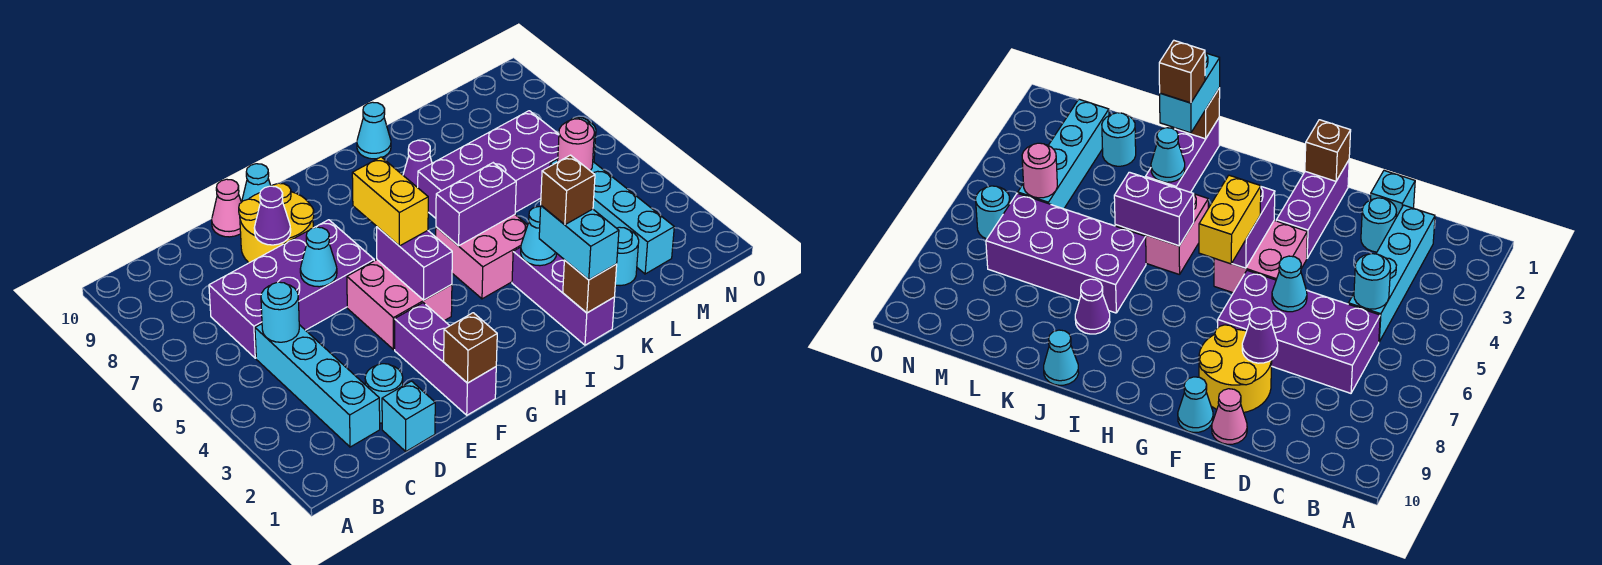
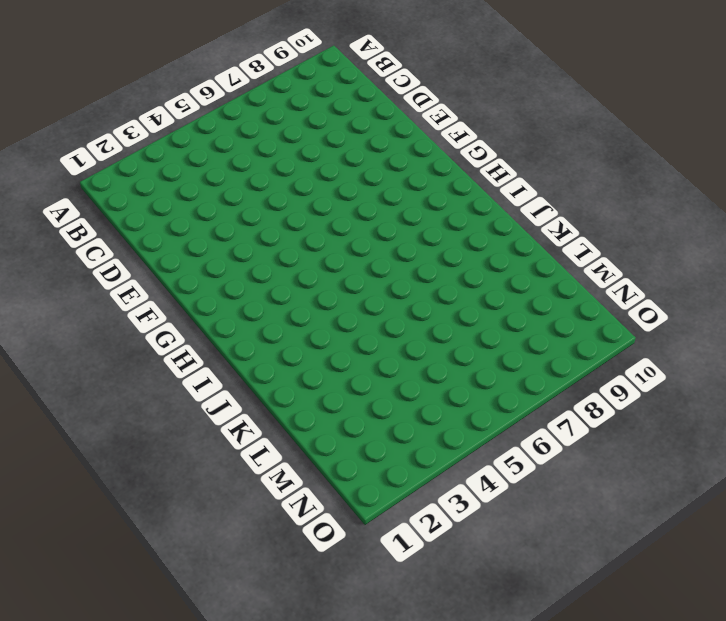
none -> cyan brick C2:C5 level 1
none -> purple brick C6:F7 level 1
none -> cyan brick D1 level 1

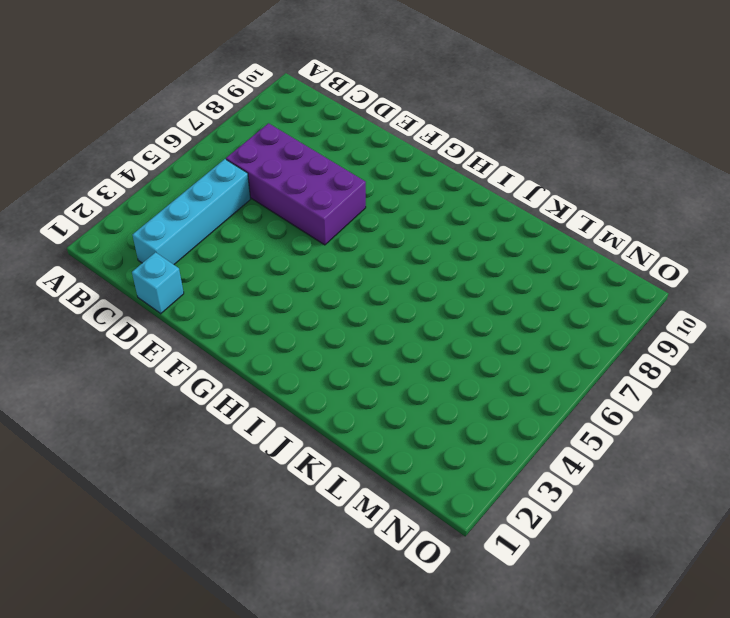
none -> cyan round brick D2 level 1
none -> yellow round brick E8:F9 level 1
none -> pink cone E10 level 1

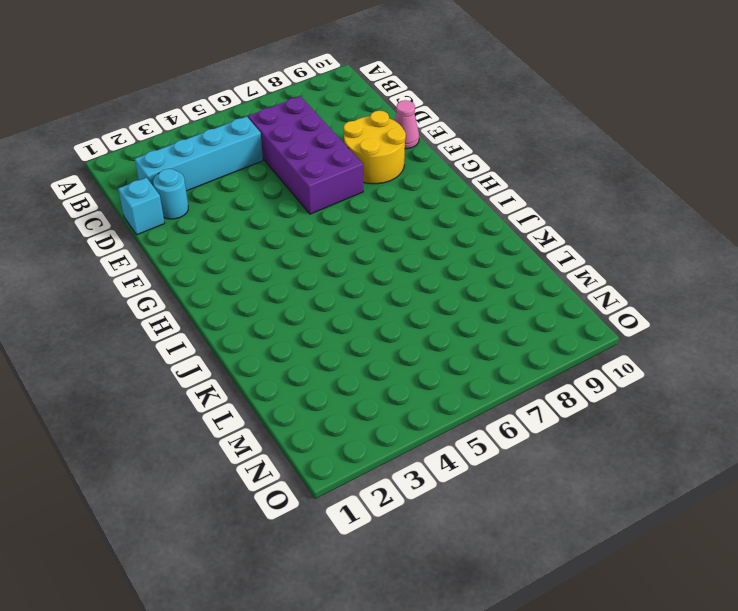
none -> purple brick F1:F3 level 1
none -> pink brick F4:G5 level 1
none -> cyan cone F10 level 1

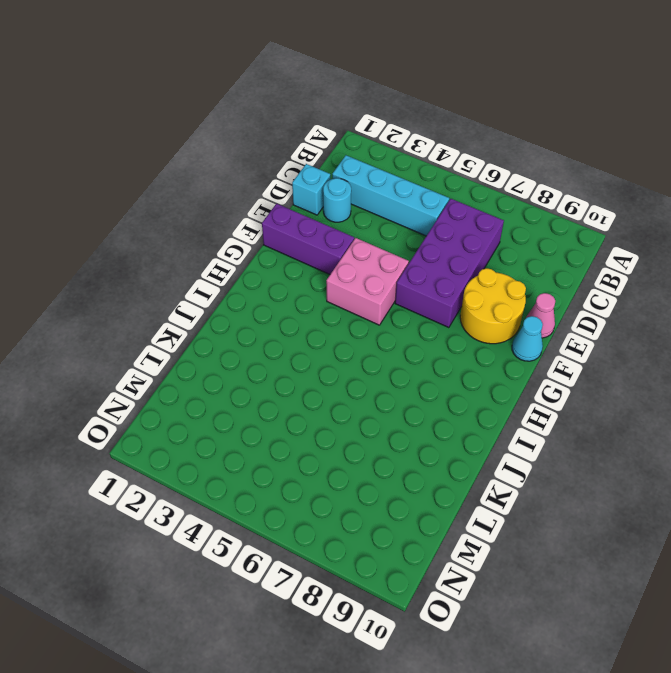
none -> pink brick I4:J5 level 1
none -> purple brick J1:J3 level 1
none -> purple brick J6:M7 level 1

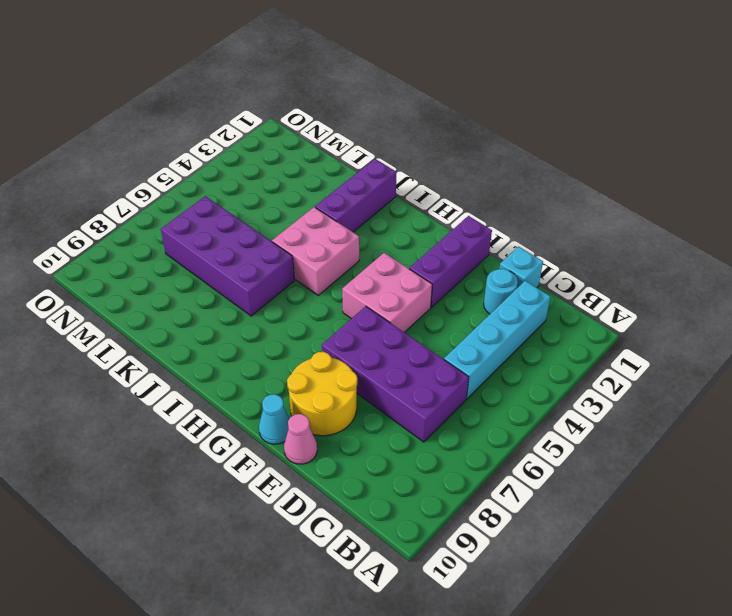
none -> purple cone J8 level 1
none -> cyan cone J10 level 1
none -> cyan round brick L2 level 1

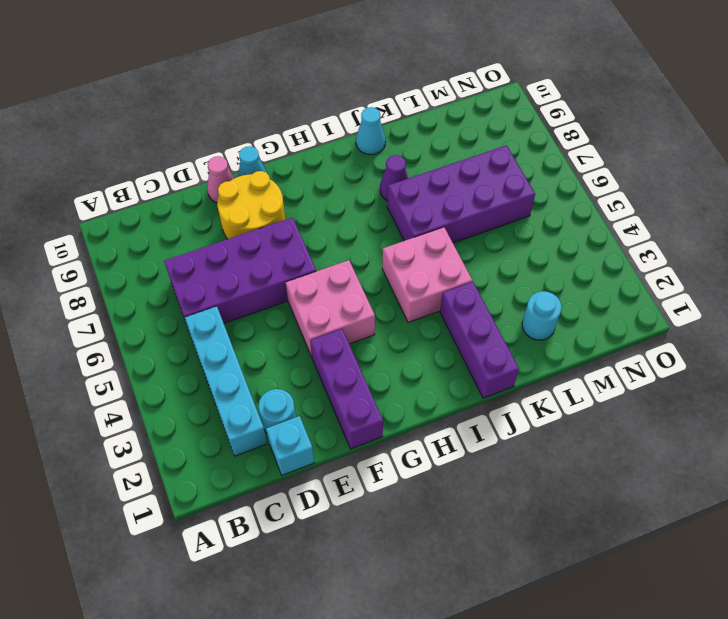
none -> cyan brick M2:M5 level 1
none -> cyan round brick N6 level 1
none -> cyan round brick C5 level 2

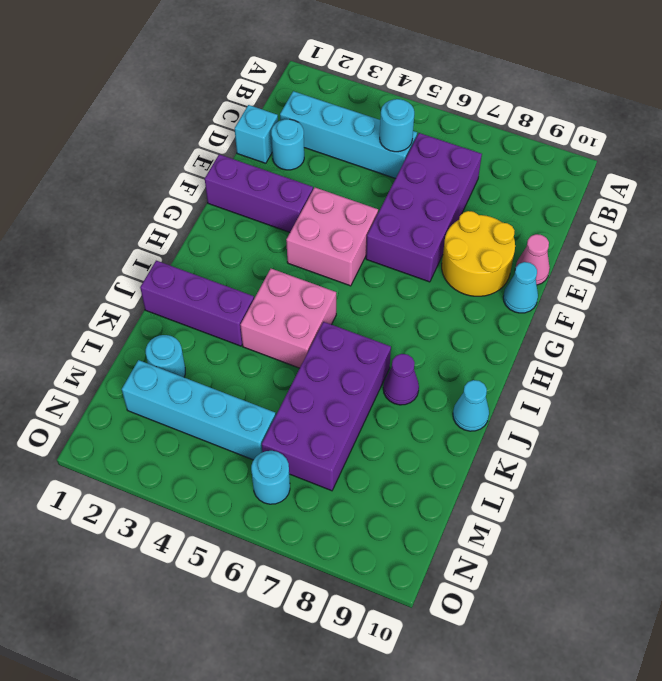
none -> cyan cone E6 level 2
none -> purple cone E8 level 2
none -> brown brick F1 level 2

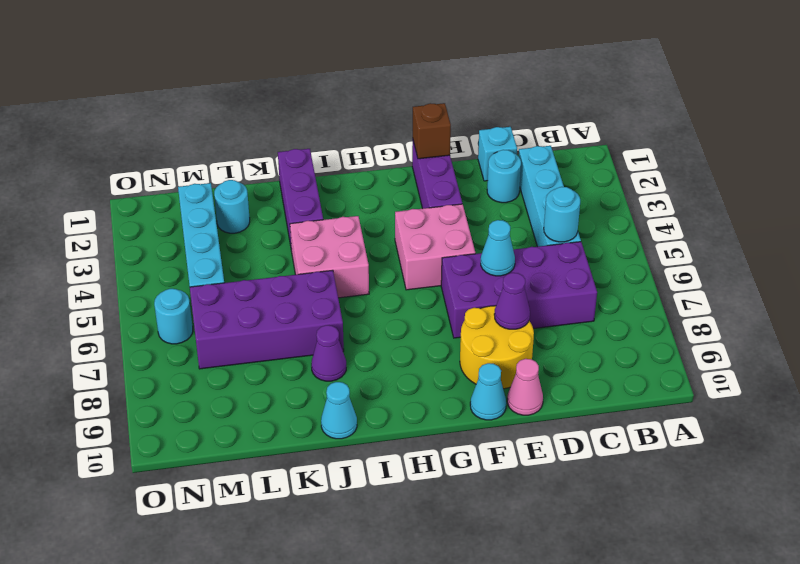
none -> purple brick G4:G5 level 2
none -> purple brick I5:J5 level 2
none -> brown brick J1 level 2

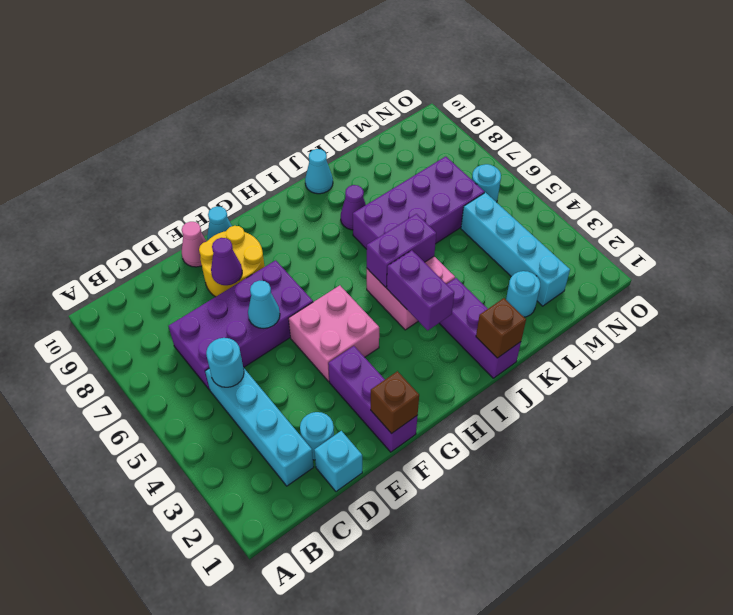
purple brick I3:I4 level 2 -> purple brick G4:G5 level 2
none -> cyan cone J3 level 2
none -> pink round brick M5 level 2
none -> yellow brick G5:G6 level 3

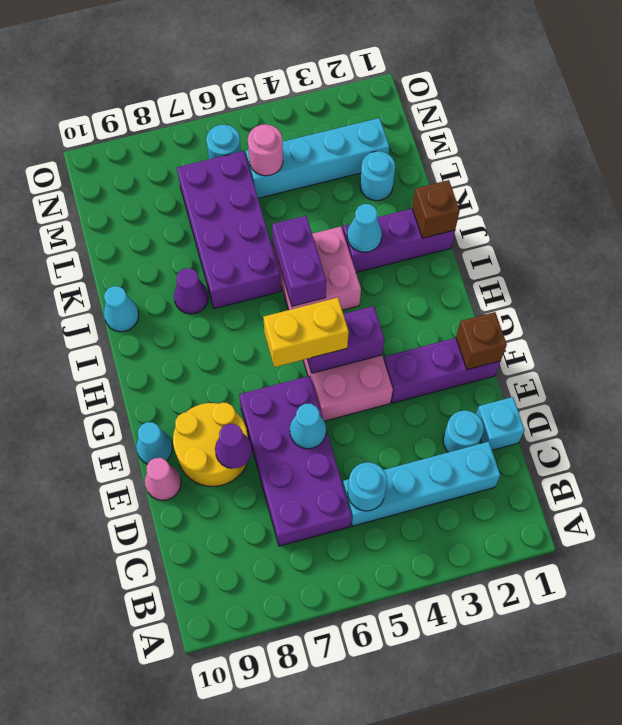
none -> cyan brick J1:J2 level 3
none -> brown brick J2 level 4

